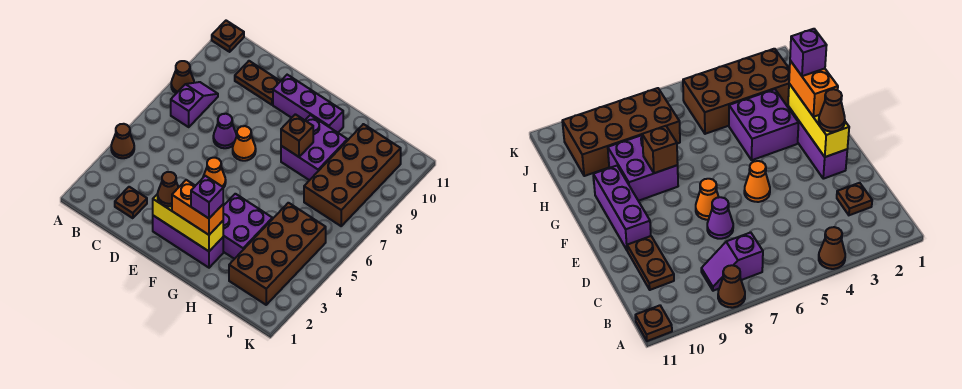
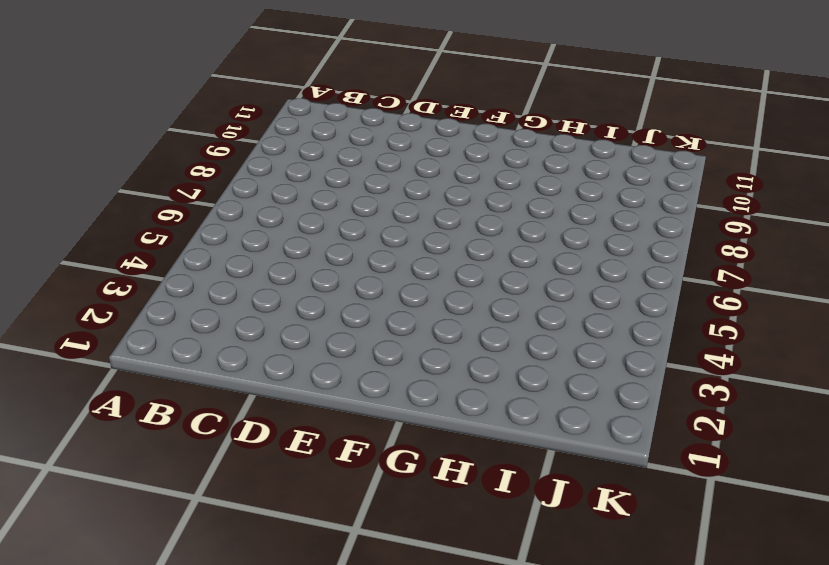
none -> brown cone A4 level 1
none -> brown cone A8 level 1
none -> brown plate A11 level 1

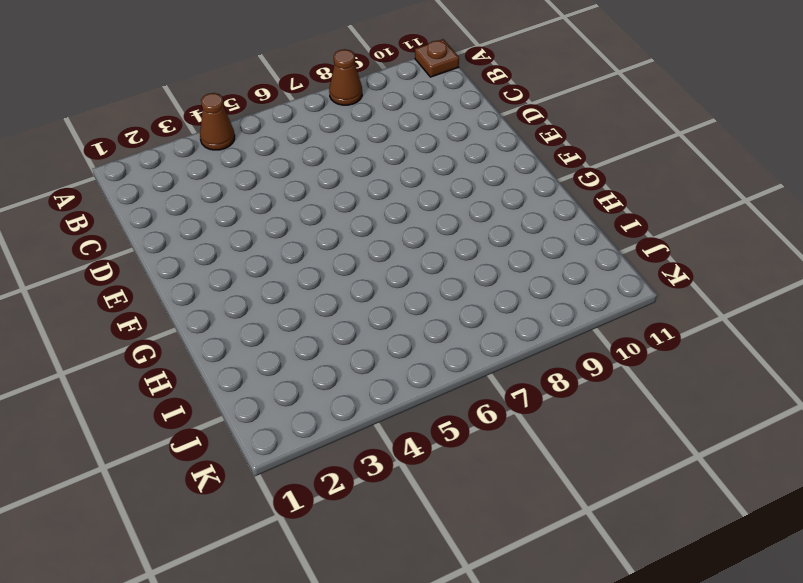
none -> purple slope B7:B8 level 1 top 7
none -> brown plate C2 level 1
none -> brown plate C10:D10 level 1

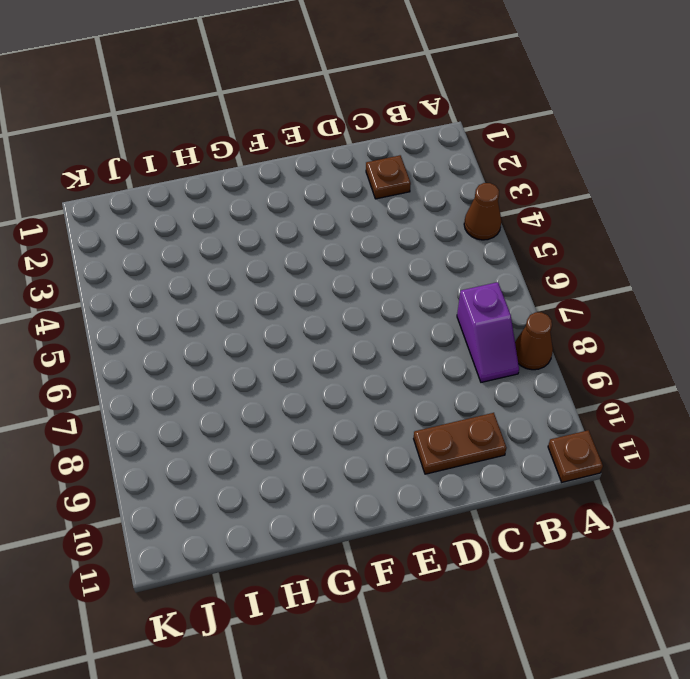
none -> purple cone D7 level 1
none -> purple brick E2:G2 level 1
none -> orange cone E5 level 1

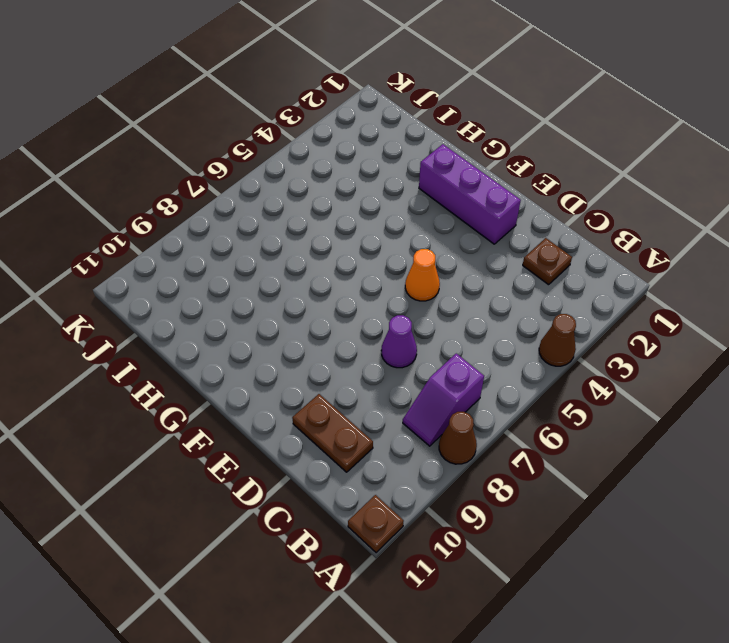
none -> orange cone E7 level 1
none -> purple brick E10:G10 level 1
none -> purple brick G3:H4 level 1

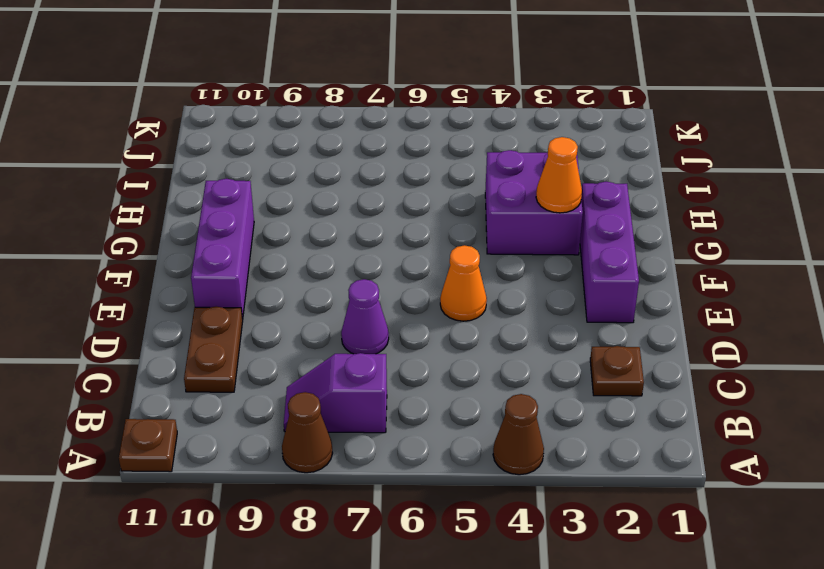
orange cone G3 level 2 -> orange cone E7 level 1
none -> purple brick G8:H9 level 1
none -> brown brick I2:J5 level 1
none -> brown brick I7:J10 level 1

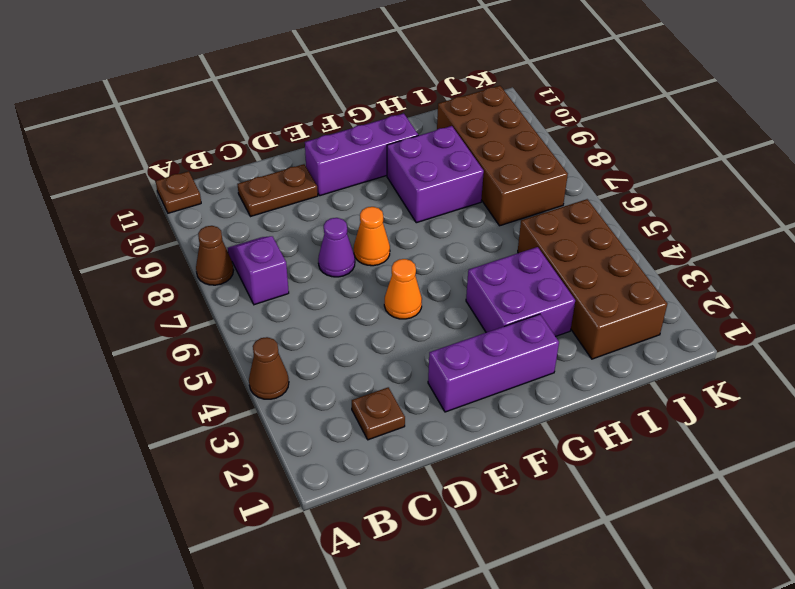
none -> yellow brick E2:G2 level 2
none -> brown brick G8 level 2
none -> brown cone E2 level 3

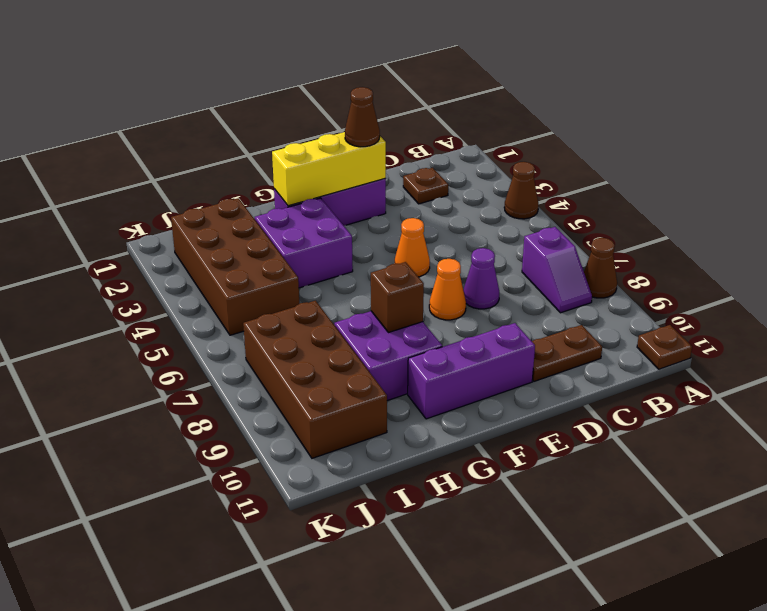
none -> orange brick F2:G2 level 3
none -> purple brick G2 level 4

